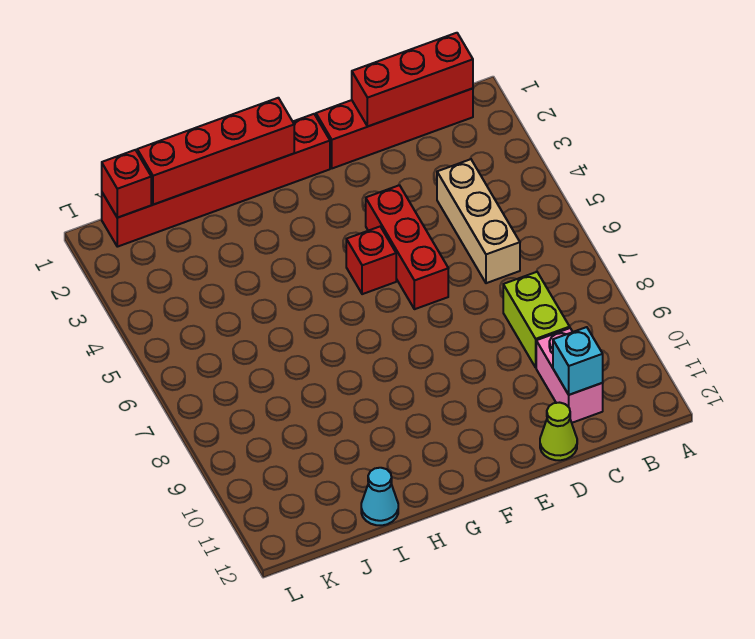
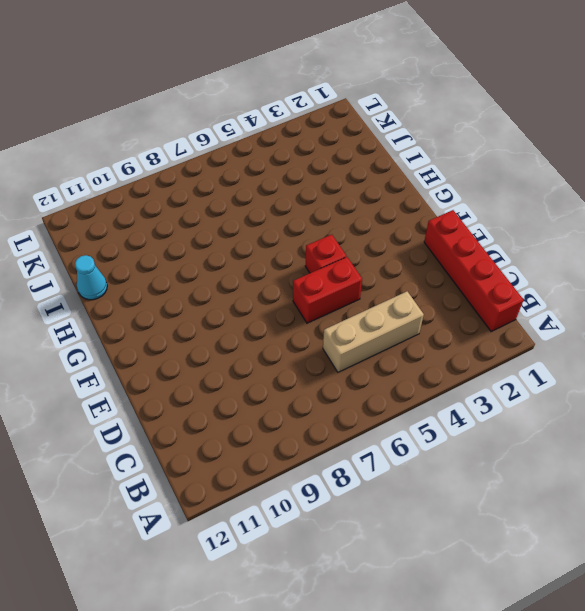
red brick E5:E6 level 1 -> red brick E4:E6 level 1
none -> lime brick C8:C9 level 1
none -> pink brick C10:C11 level 1
none -> lime cone D12 level 1

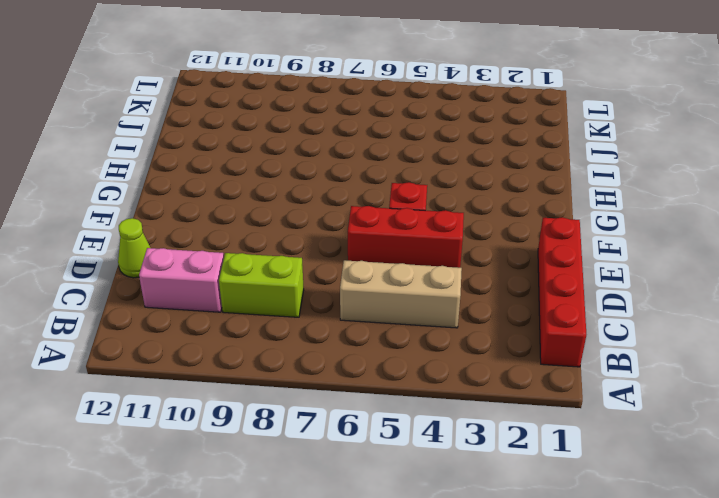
none -> red brick F1:K1 level 1
none -> cyan cone I12 level 1
none -> red brick B1:D1 level 2

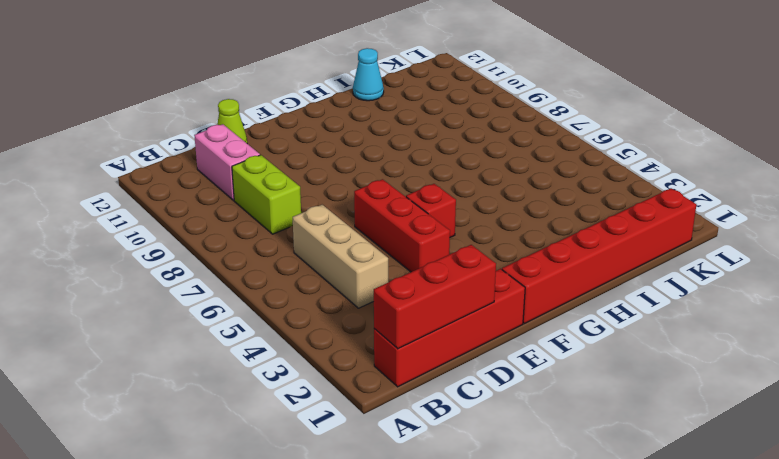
none -> cyan brick C11 level 2
none -> red brick G1:J1 level 2
none -> red brick K1 level 2

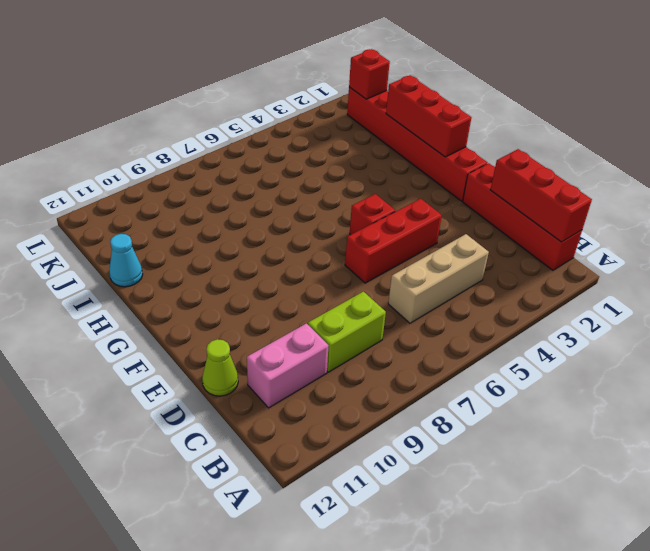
red brick G1:I1 level 2 -> red brick G1:J1 level 2
none -> cyan brick C11 level 2

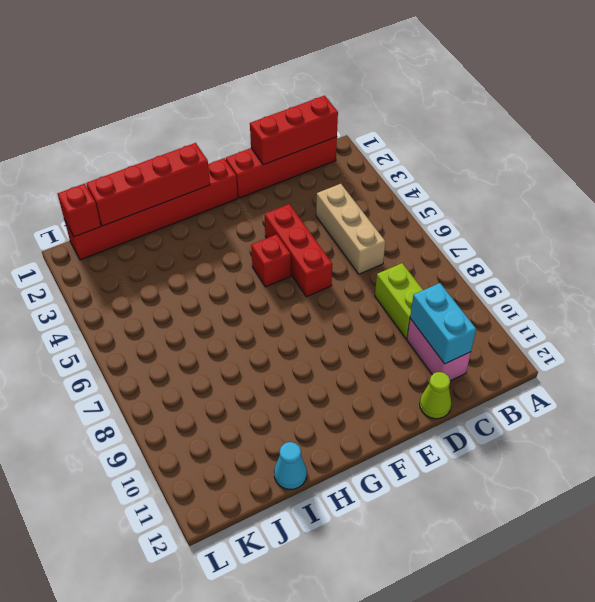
cyan brick C10:C11 level 2 -> cyan brick C11 level 2

